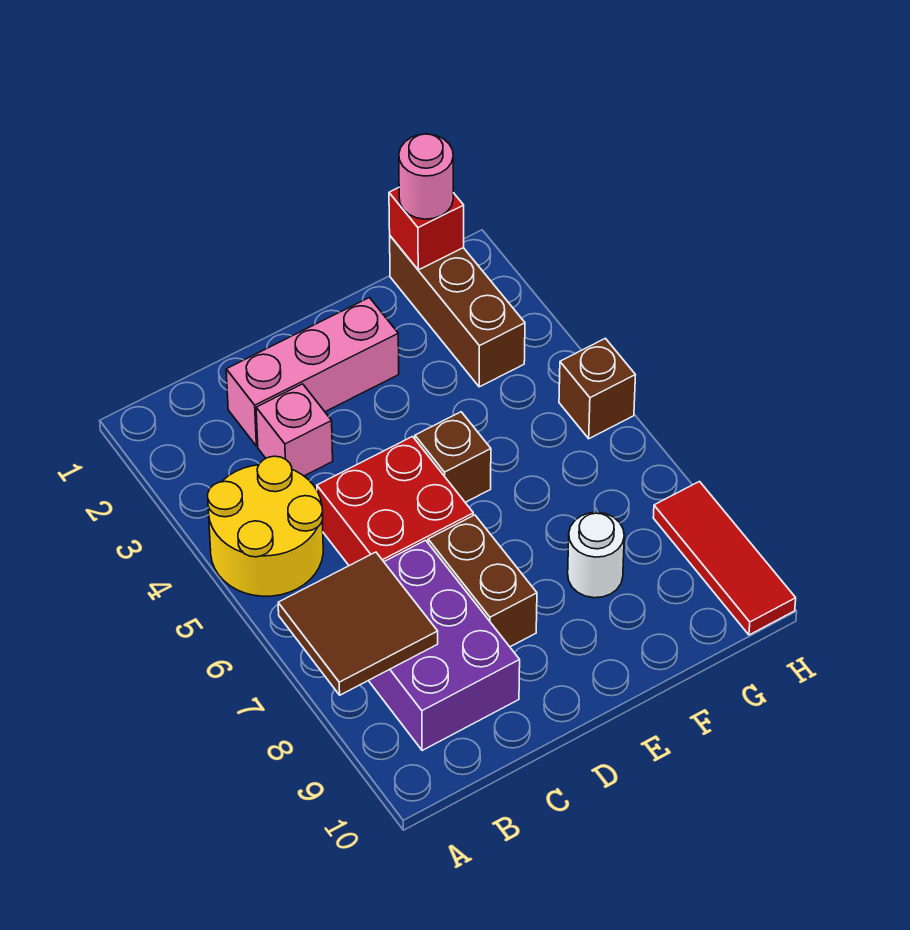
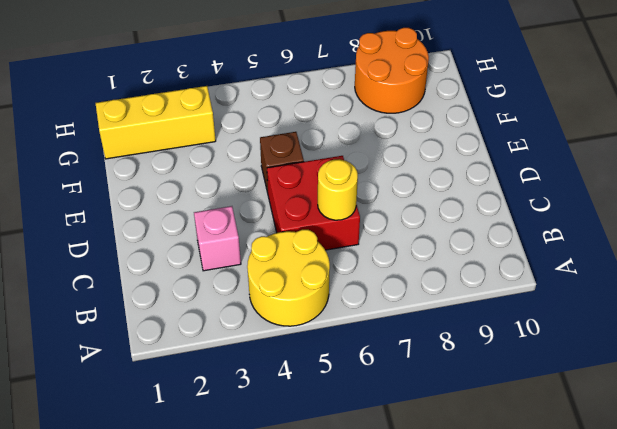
yellow round brick C6 level 2 -> none
yellow brick G1:G3 level 1 -> brown brick G1:G3 level 1
orange round brick G8:H9 level 1 -> red tile H8:H10 level 1
none -> purple brick B7:C9 level 1
none -> pink brick C2:E2 level 1
none -> brown brick D7:D8 level 1

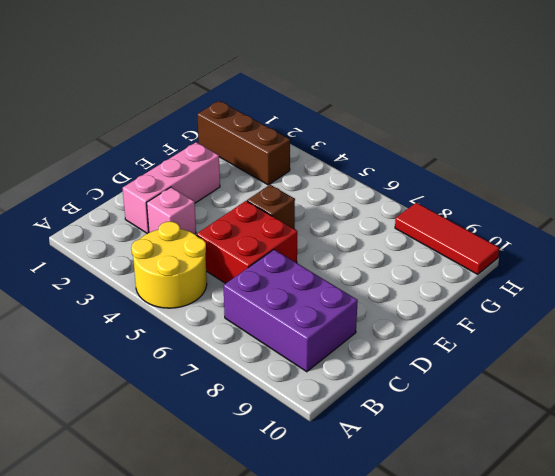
none -> brown brick D7:D8 level 1
none -> white round brick F8 level 1
none -> brown brick H5 level 1

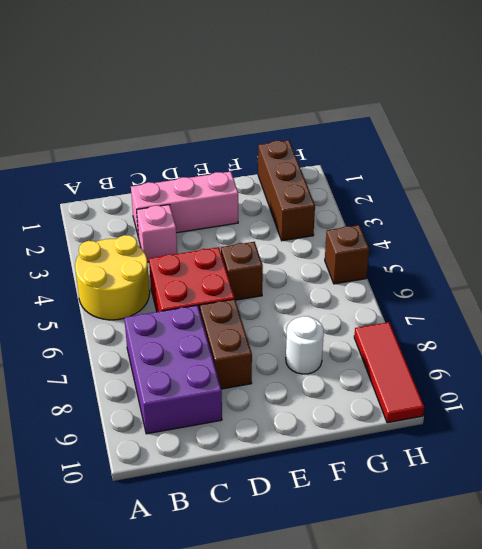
none -> brown tile A7:B8 level 2
none -> red brick G1 level 2
none -> pink round brick G1 level 3

